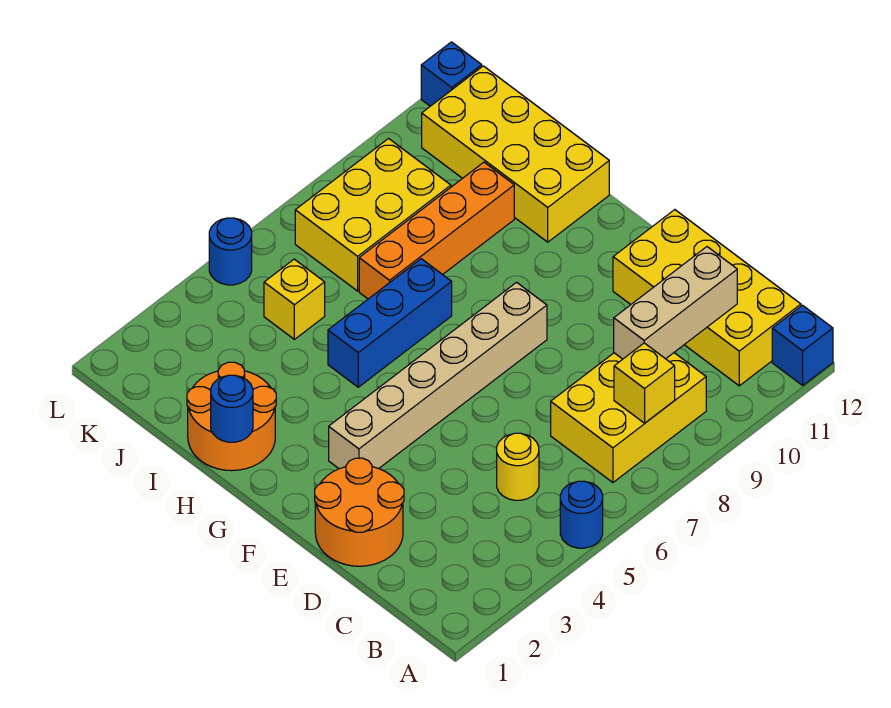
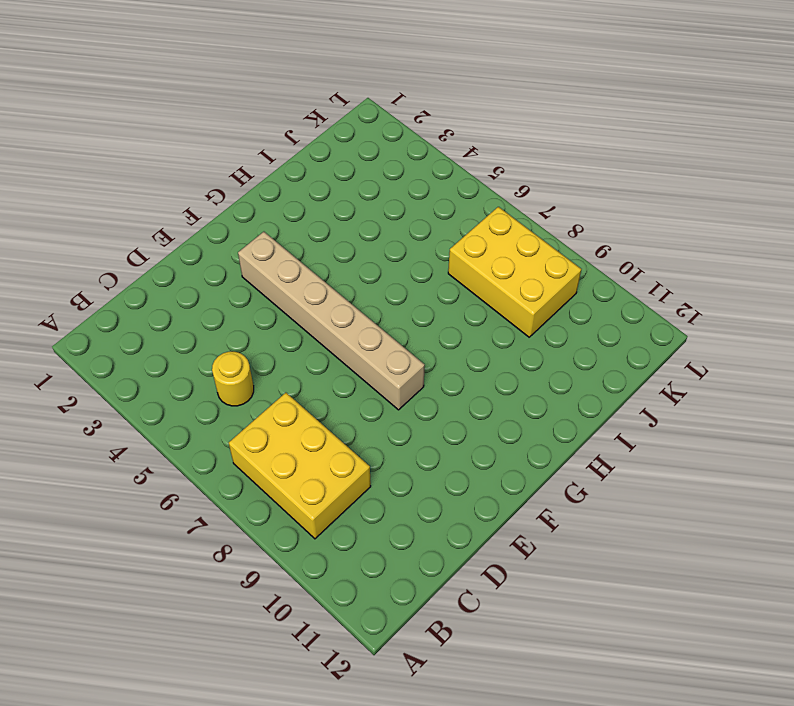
none -> blue round brick A5 level 1
none -> blue brick A12 level 1
none -> yellow brick B11:E12 level 1

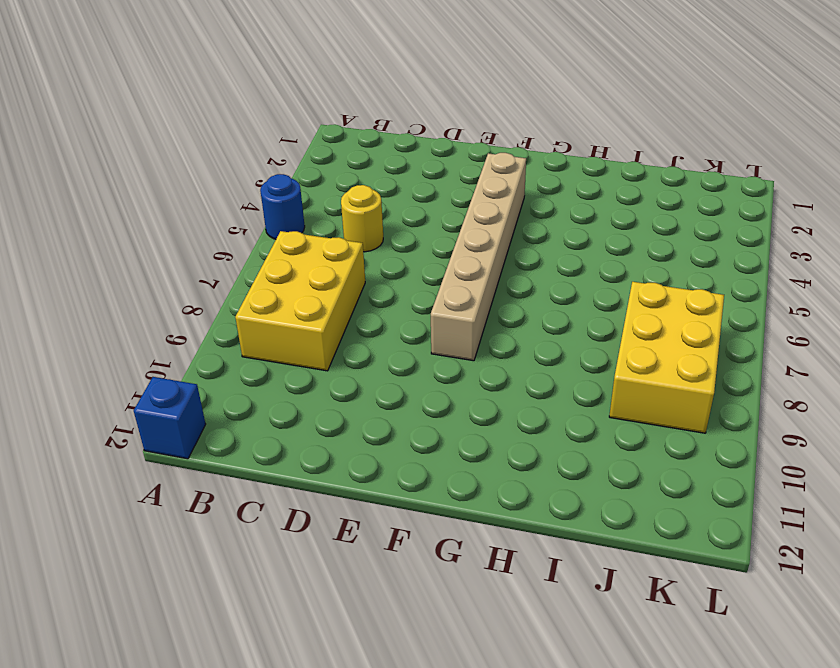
none -> yellow brick B11:E12 level 1
none -> orange round brick D1:E2 level 1
none -> orange round brick H1:I2 level 1

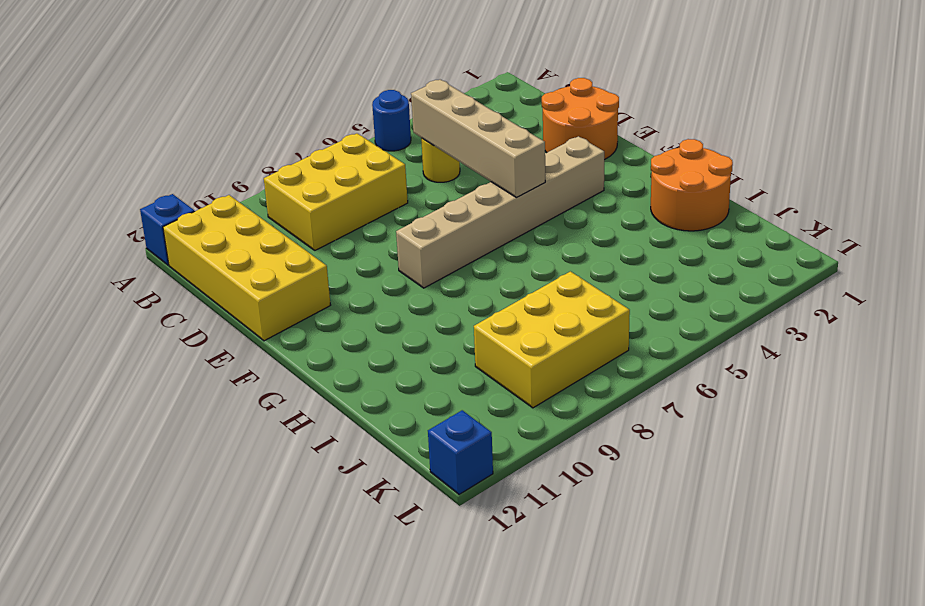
tan brick C5:F5 level 2 -> none
none -> blue brick H5:H7 level 1
none -> yellow brick H11:K12 level 1
none -> orange brick I7:I10 level 1

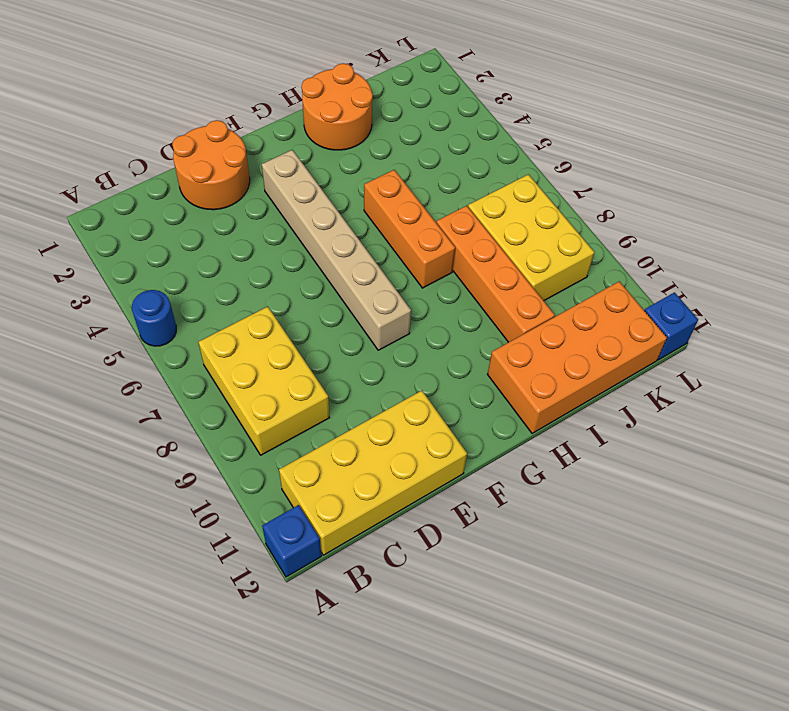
orange brick H5:H7 level 1 -> blue brick H5:H7 level 1
orange brick H11:K12 level 1 -> yellow brick H11:K12 level 1
none -> yellow round brick C5 level 1
none -> yellow brick J5 level 1
none -> blue round brick L5 level 1

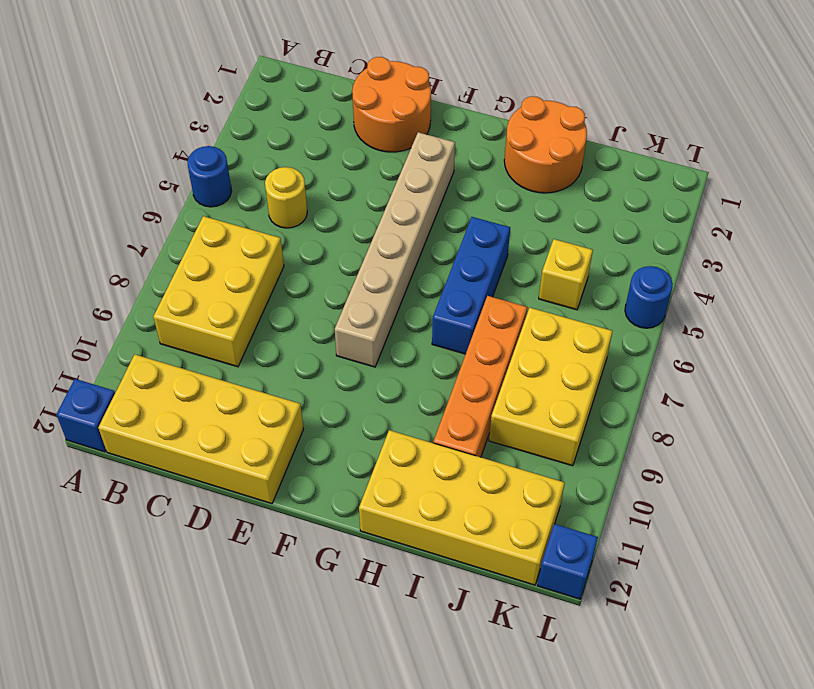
none -> yellow brick B8 level 2
none -> tan brick C9:C11 level 2
none -> blue round brick H1 level 2

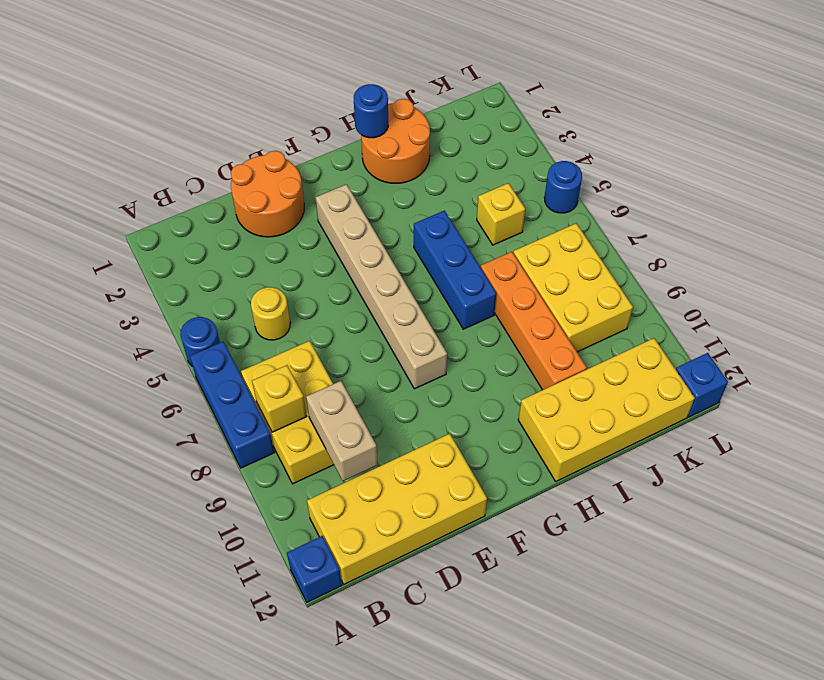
blue brick A6:A8 level 1 -> none
tan brick C9:C10 level 2 -> tan brick C9:C11 level 2

